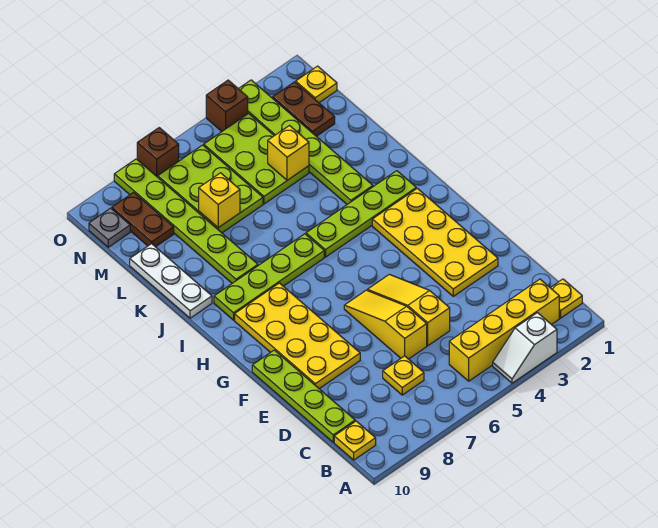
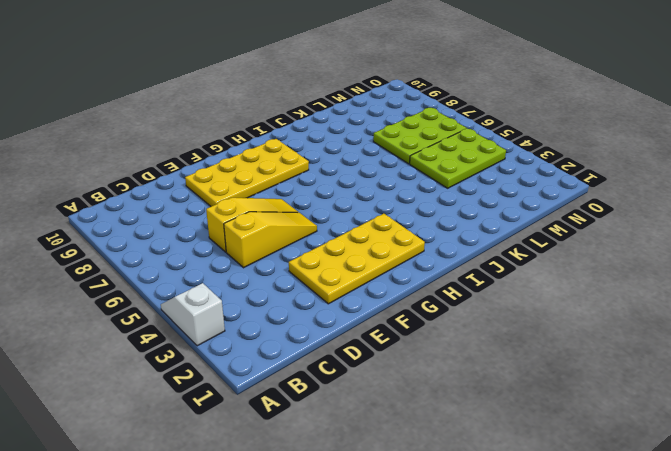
none -> yellow plate B1 level 1
none -> yellow brick B2:B5 level 1
none -> yellow plate B10 level 1

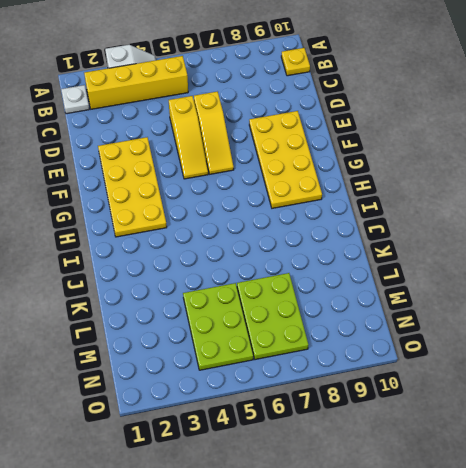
white plate B1 level 1 -> yellow plate B1 level 1
none -> yellow plate C7 level 1
none -> lime plate C10:F10 level 1
none -> lime plate I2:I5 level 1

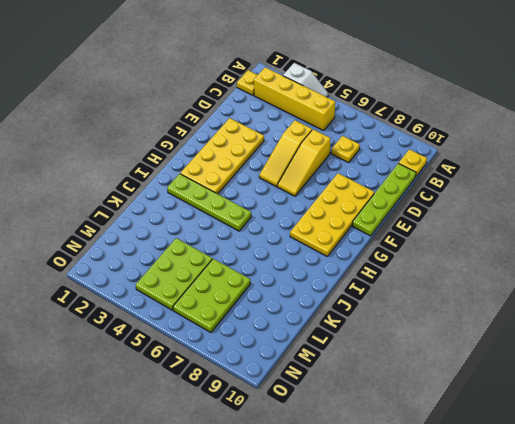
none -> lime plate I6:I9 level 1
none -> lime plate J3:O3 level 1
none -> lime plate J8:O8 level 1

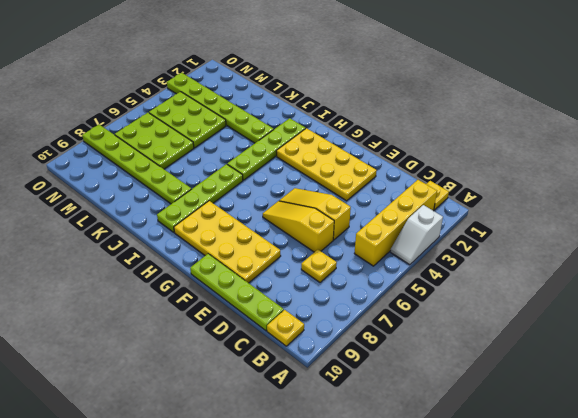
none -> white plate J10:L10 level 1
none -> brown plate M2:N2 level 1
none -> brown plate M9:N9 level 1

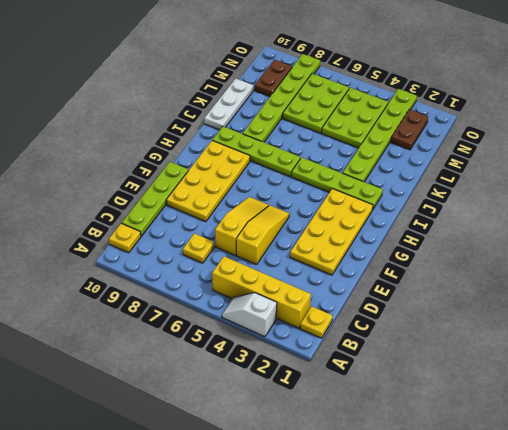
none -> yellow plate N1 level 1
none -> grey plate N10 level 1
none -> brown brick O4 level 1

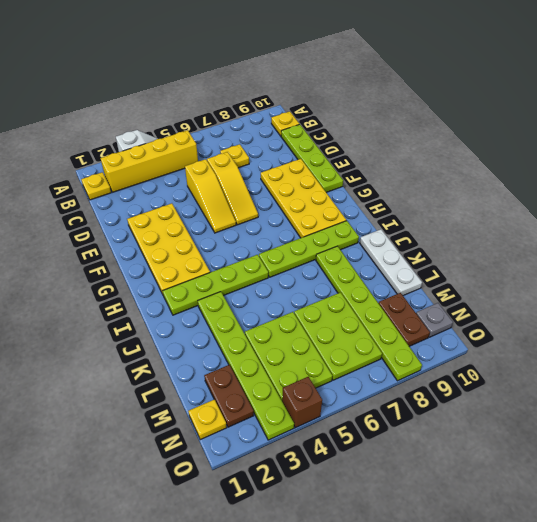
none -> brown brick O7 level 1
none -> yellow brick L4 level 2
none -> yellow brick L7 level 2

